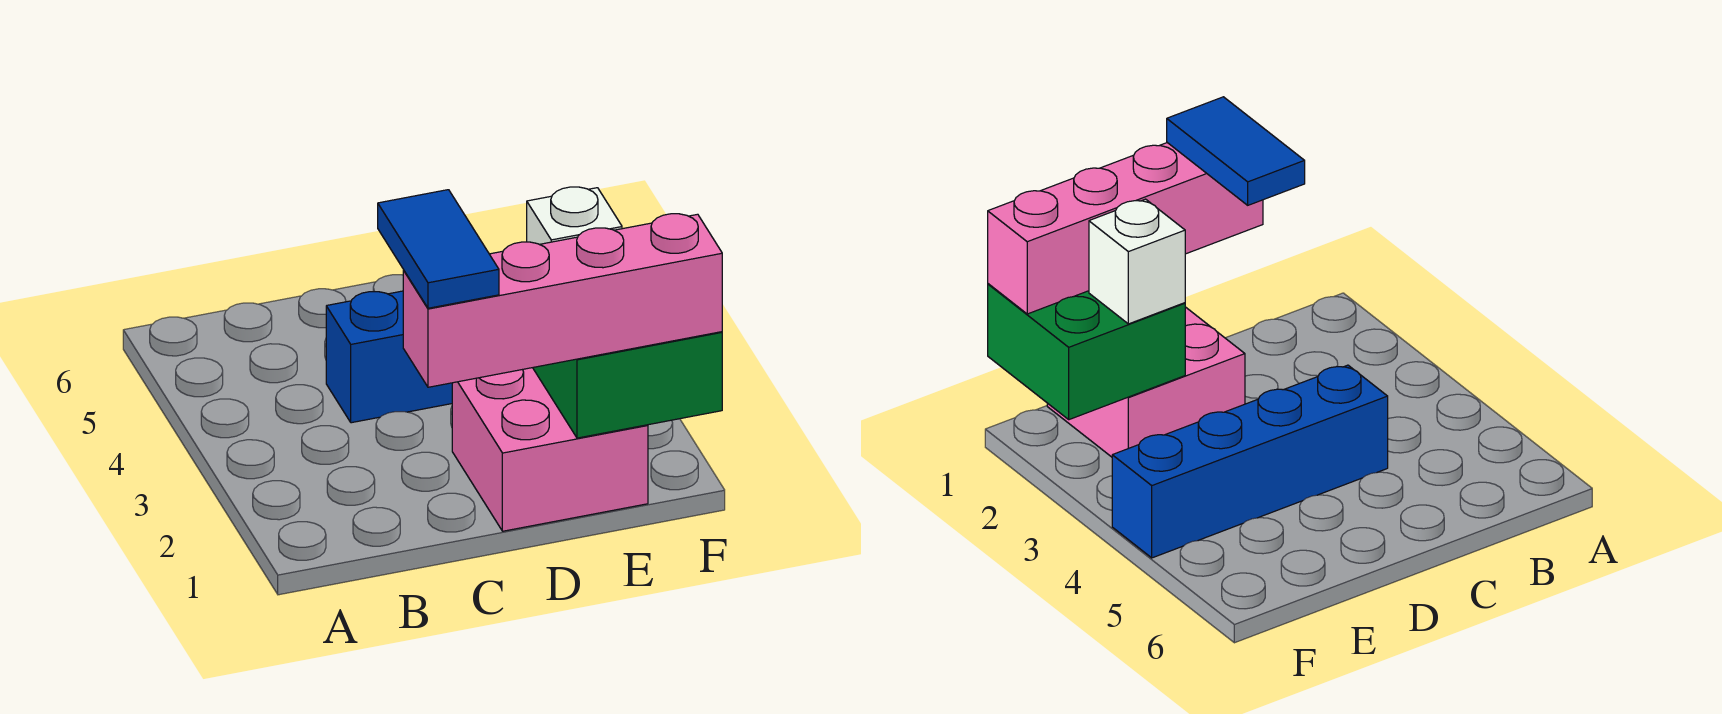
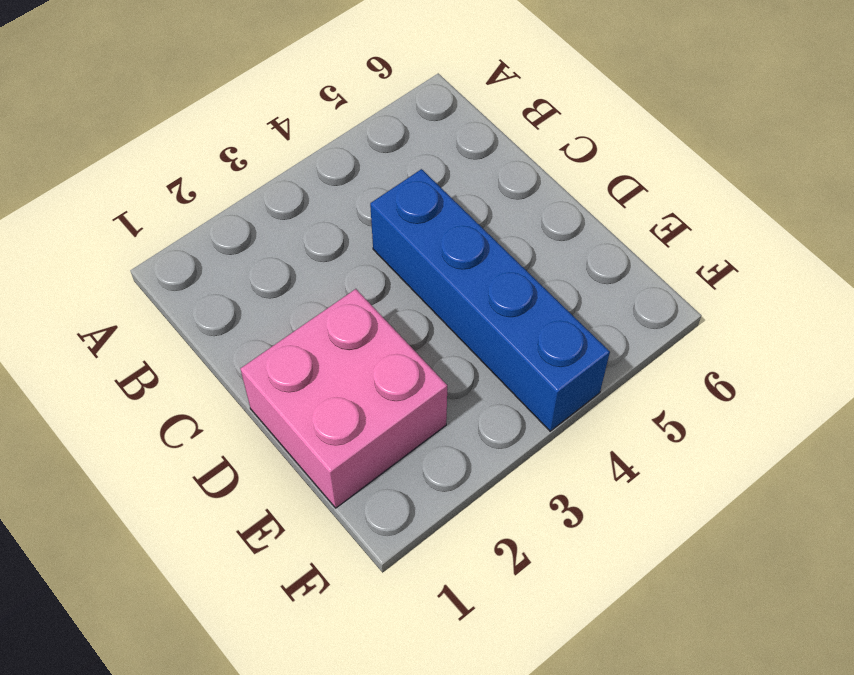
none -> green brick E1:F2 level 2
none -> pink brick C1:F1 level 3

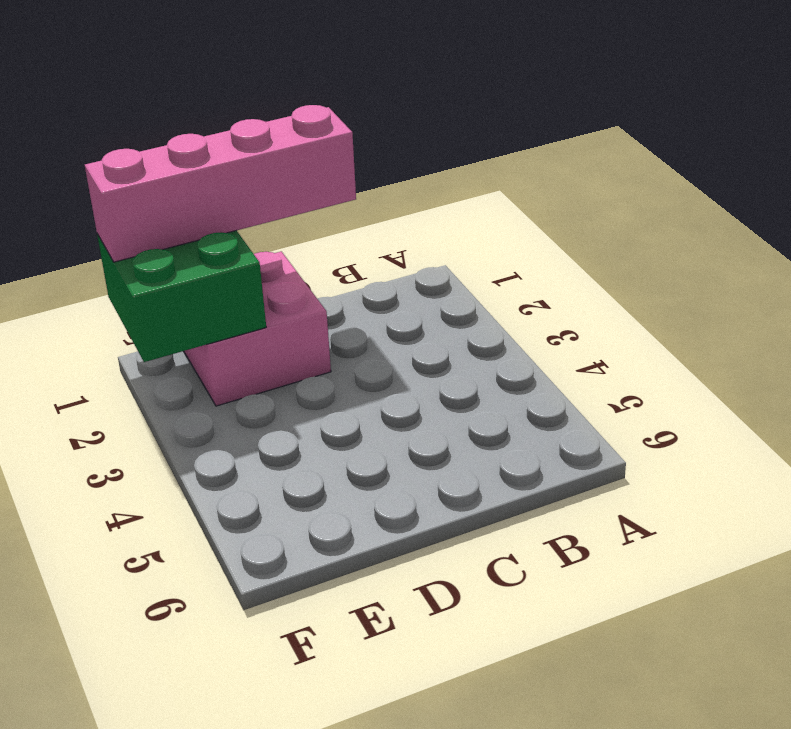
none -> blue brick C4:F4 level 1
none -> white brick E2 level 3

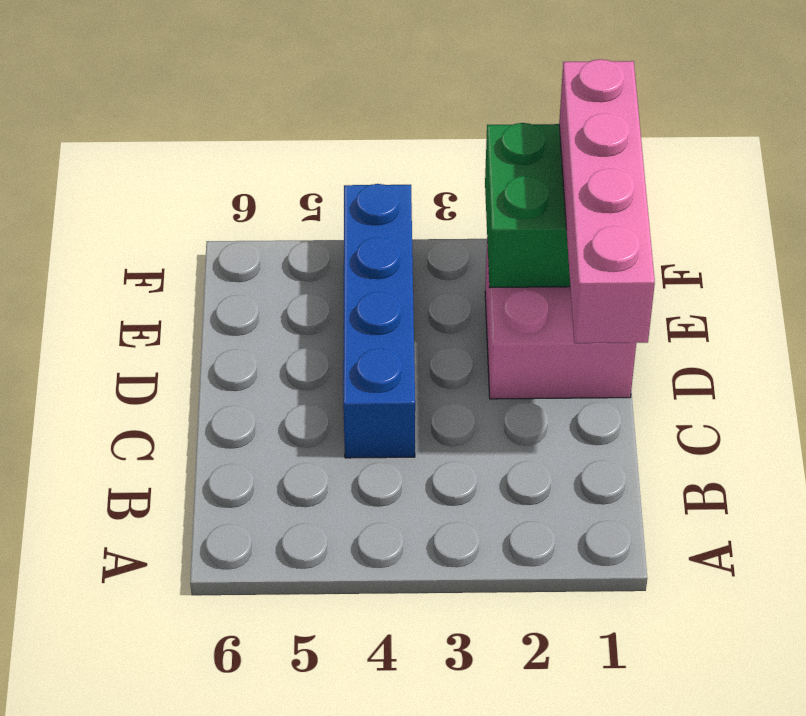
none -> white brick E2 level 3
none -> blue tile C1:C2 level 4

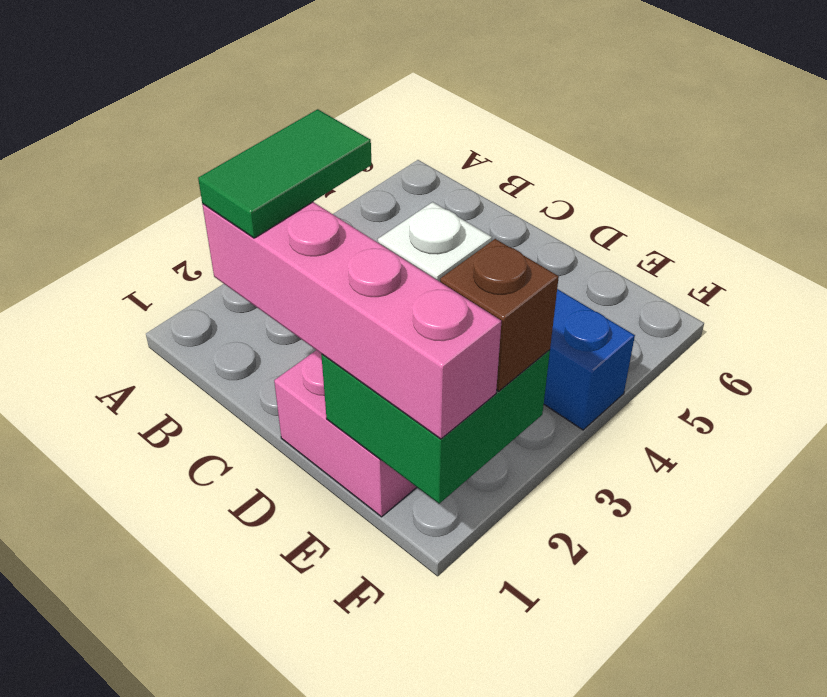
green tile C1:C2 level 4 -> blue tile C1:C2 level 4
brown brick F2 level 3 -> none

